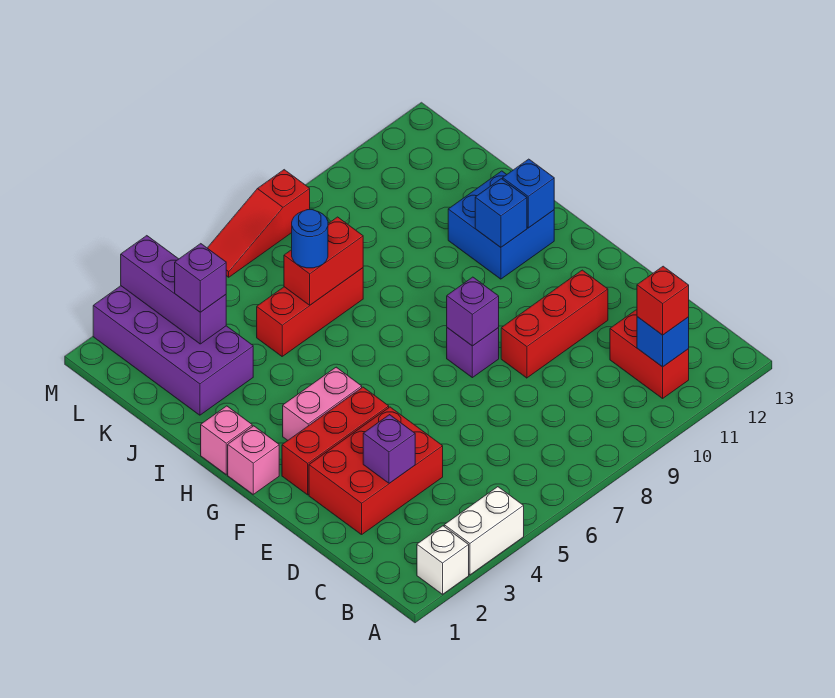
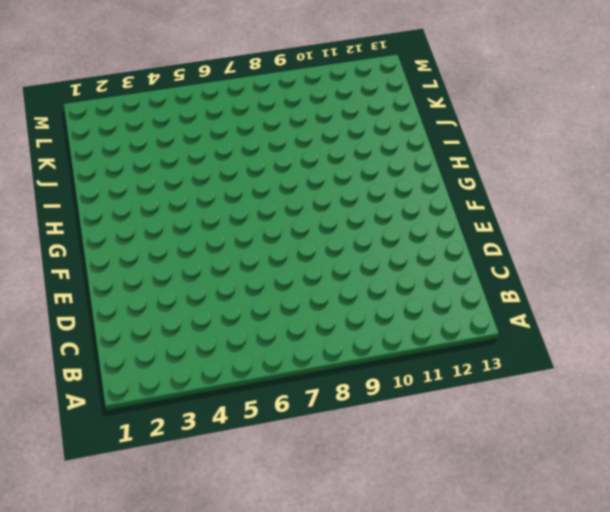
none -> white brick A2 level 1
none -> white brick A3:A4 level 1
none -> red brick B11:C11 level 1

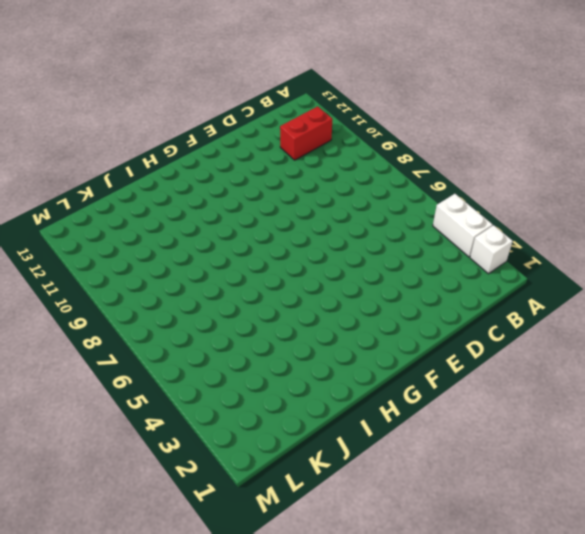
none -> red brick D2:E4 level 1
none -> red brick E9:E11 level 1
none -> red brick F2:F4 level 1

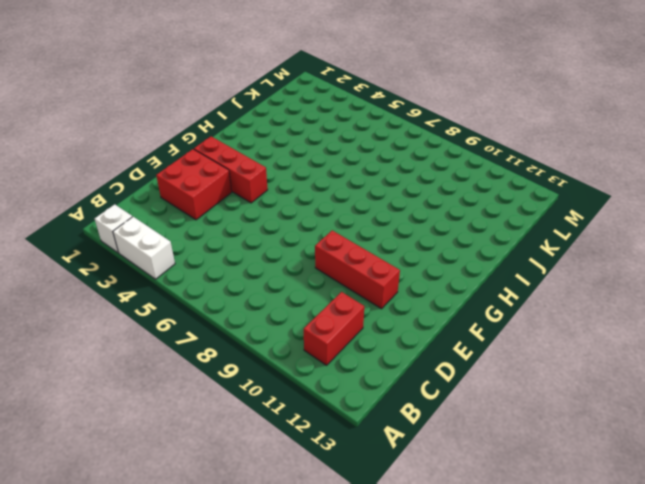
red brick D2:E3 level 1 -> red brick D2:E4 level 1
none -> purple brick F8 level 1
none -> pink brick G1 level 1
none -> pink brick G3:G4 level 1

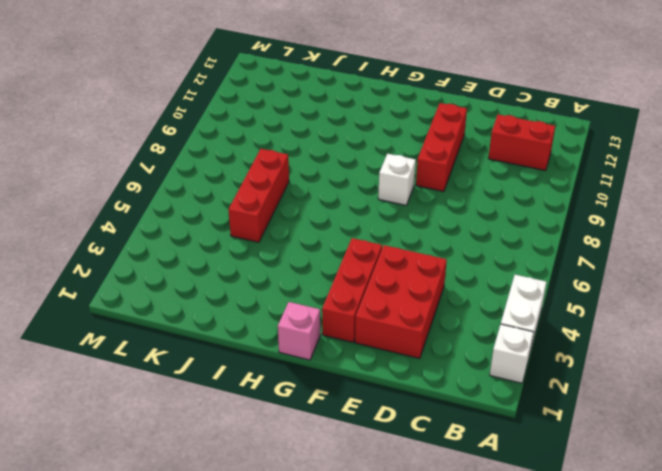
white brick F8 level 1 -> purple brick F8 level 1
none -> pink brick G3:G4 level 1
none -> pink brick H1 level 1
none -> blue brick H11:I12 level 1

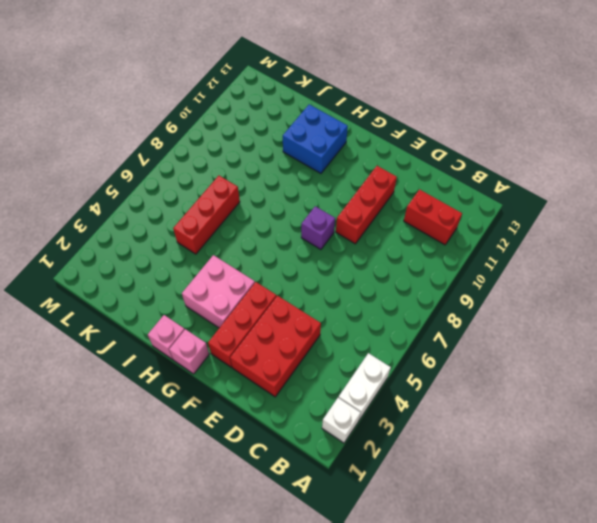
pink brick G3:H4 level 1 -> pink brick G3:G4 level 1
none -> purple brick J2:M3 level 1
none -> red slope M6:M8 level 1 top 8
none -> blue brick B11 level 2

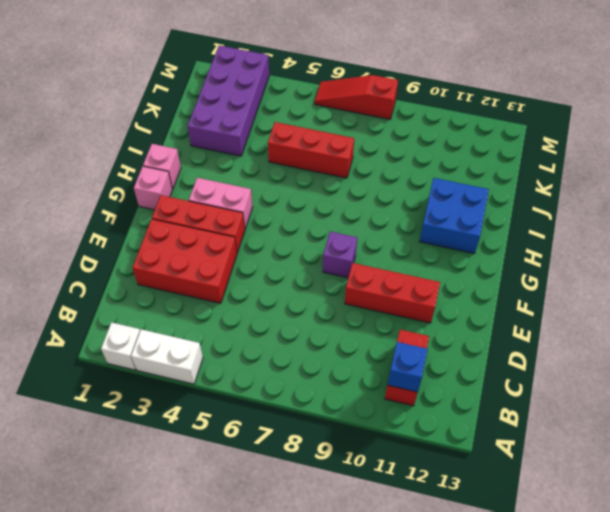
none -> purple brick D3 level 2
none -> purple brick F8 level 2
none -> blue brick H11 level 2

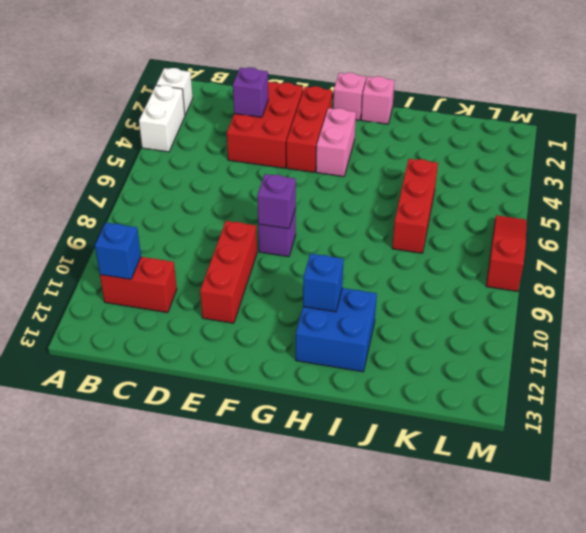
none -> purple brick J2:M3 level 1
none -> blue brick H12 level 2
none -> red brick J6:J7 level 2

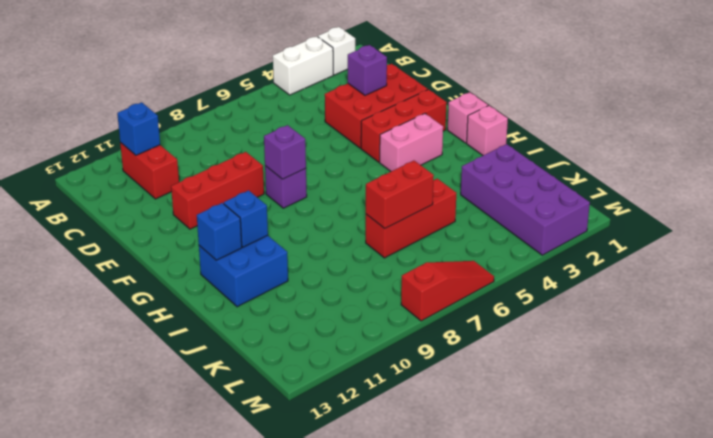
none -> purple brick K3:M3 level 2
none -> red brick B11 level 3
none -> blue round brick J6 level 3

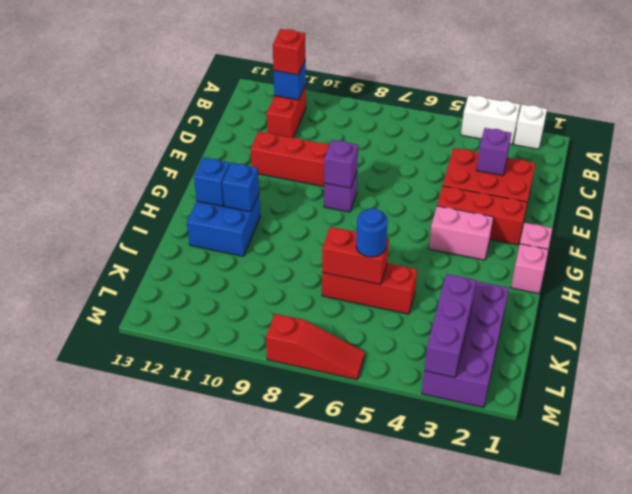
none -> purple brick K3 level 3

